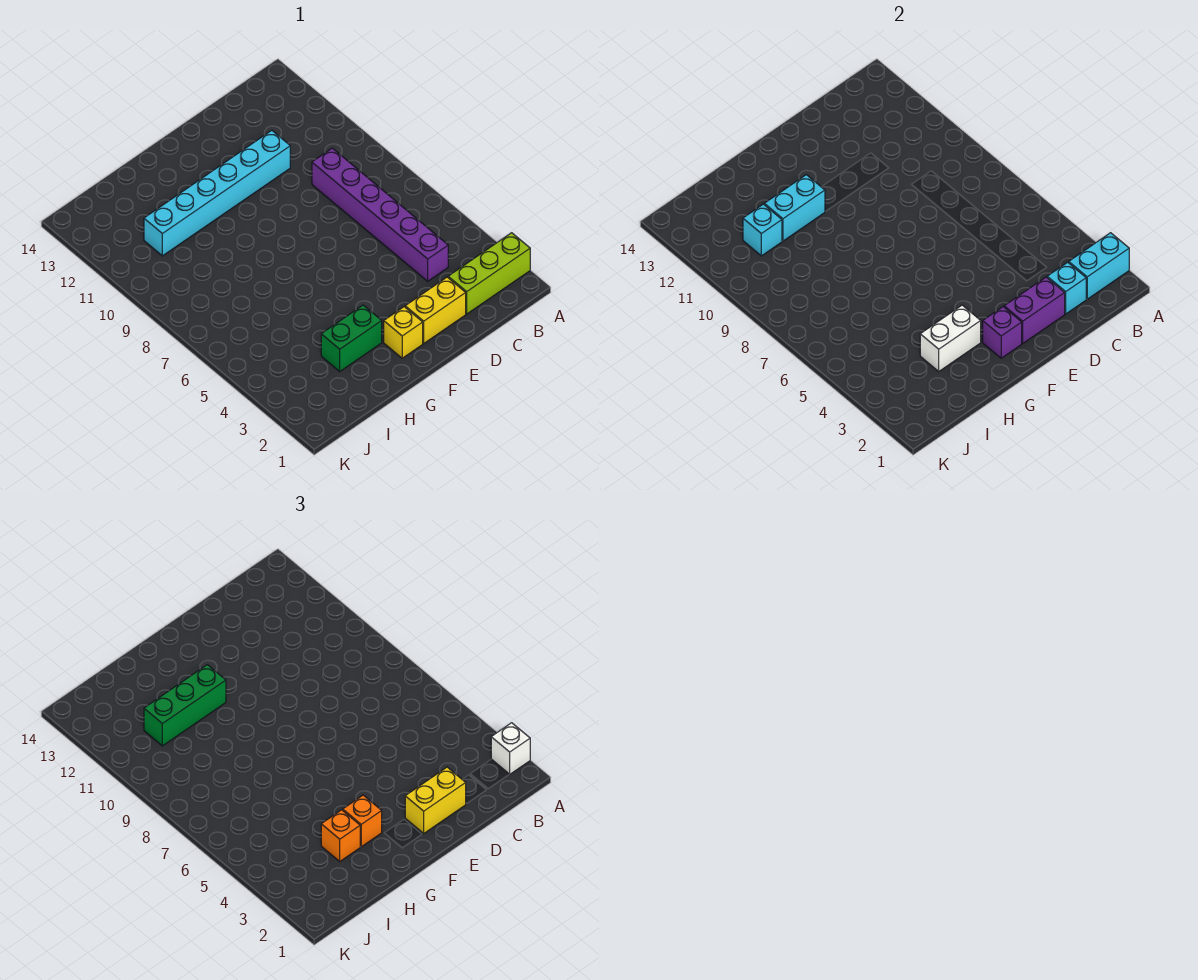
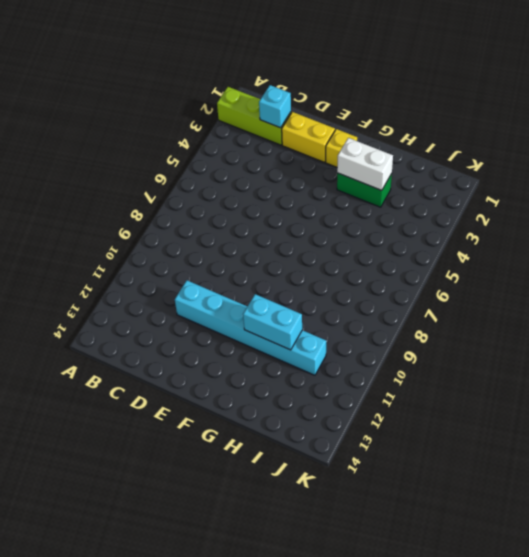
none -> purple brick C4:C9 level 1
none -> cyan brick A2:B2 level 2
none -> purple brick D2:E2 level 2

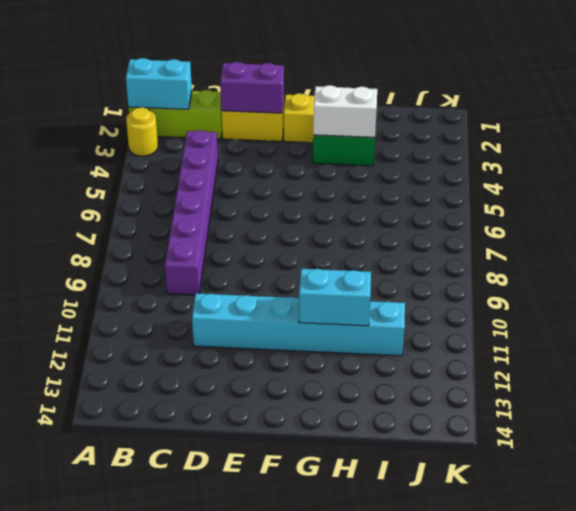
yellow round brick A3 level 1 -> none
none -> cyan brick C2 level 2
none -> purple brick F2 level 2
none -> cyan brick I11 level 2

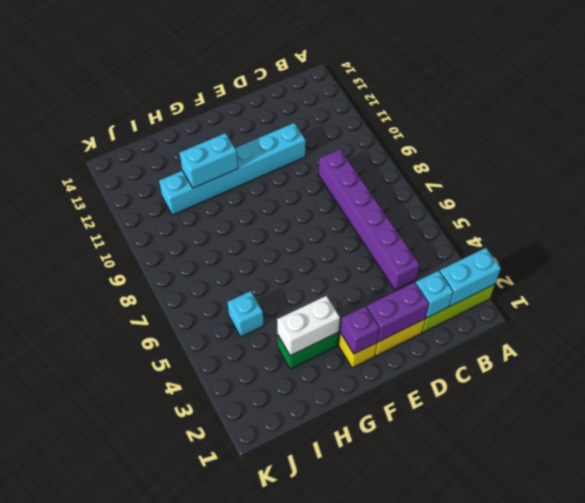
cyan brick I5 level 1 -> cyan brick I11 level 2
none -> white brick A2 level 3
none -> yellow brick D2:E2 level 3
none -> orange brick G3 level 3

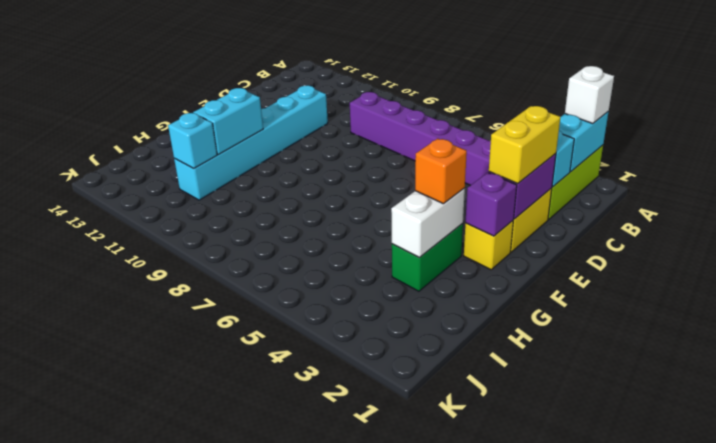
none -> green brick G11:I11 level 3
none -> orange brick H3 level 3

